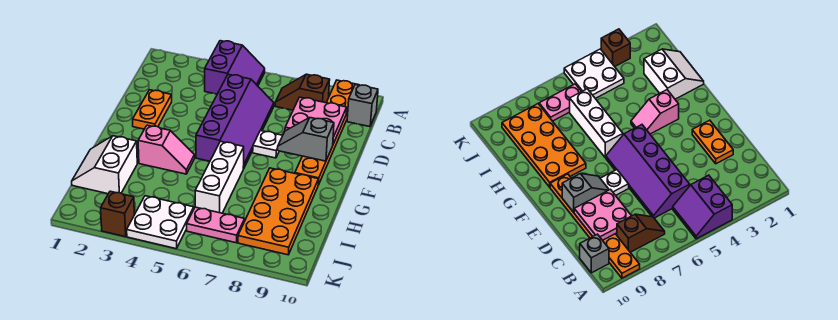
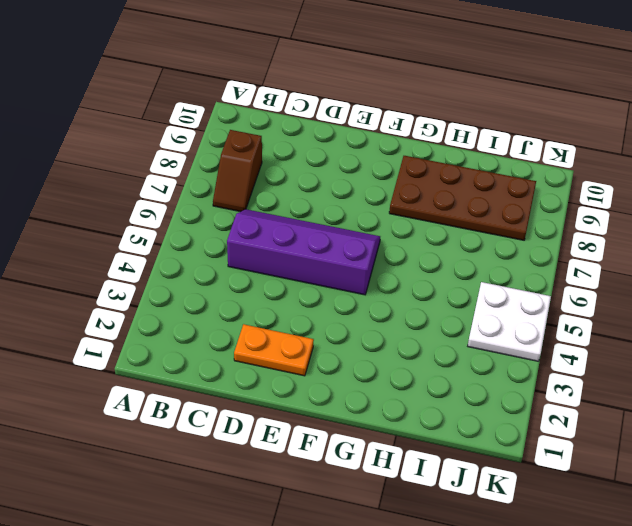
brown plate G8:J9 level 1 -> orange plate G8:J9 level 1
none -> purple slope A4:B5 level 1 top 4
none -> orange plate A9:F9 level 1
none -> grey brick B10 level 1

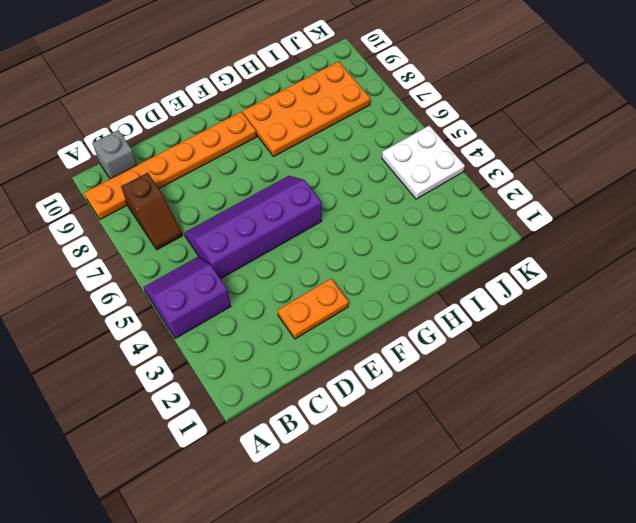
none -> white plate E7 level 1
none -> pink slope G3:G4 level 1 top 3
none -> white brick G6:I6 level 1

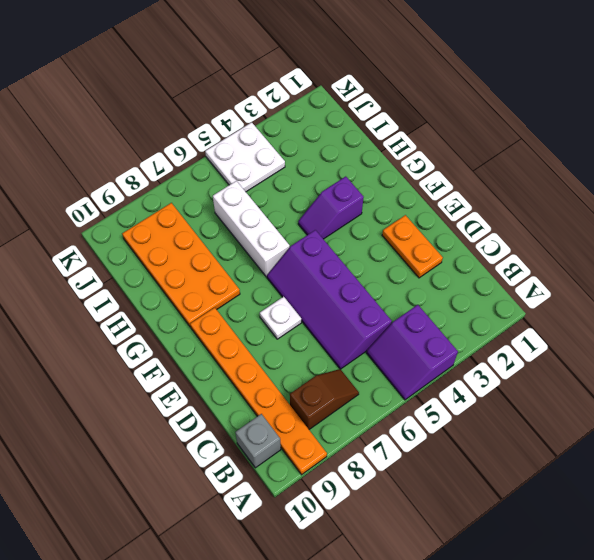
purple slope G3:G4 level 1 top 3 -> pink slope G3:G4 level 1 top 3
none -> white slope H1:I2 level 1 top 2
none -> pink plate J6:J7 level 1
none -> brown brick K3 level 1

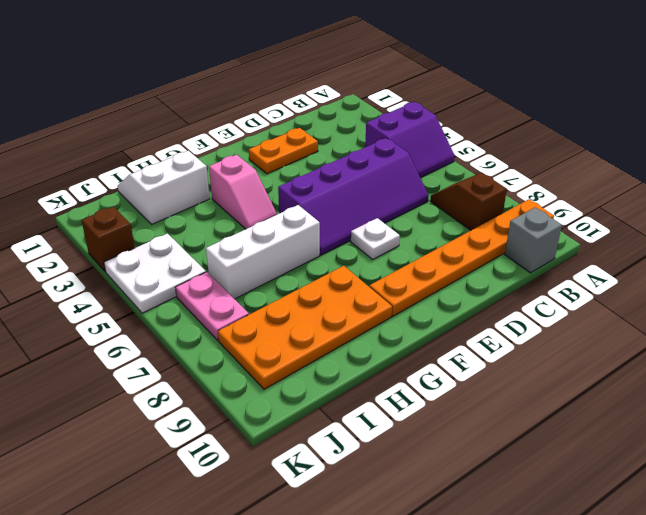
none -> pink plate C8:D9 level 2
none -> grey slope E8:E9 level 2 top 9

